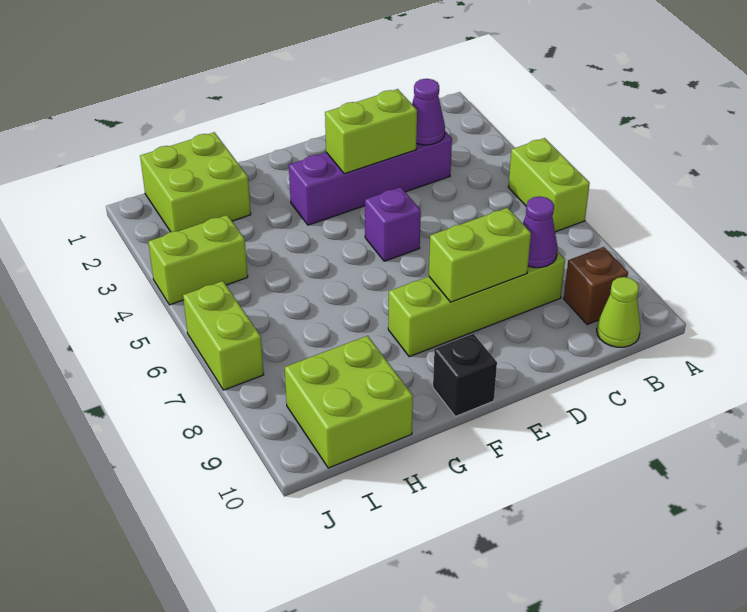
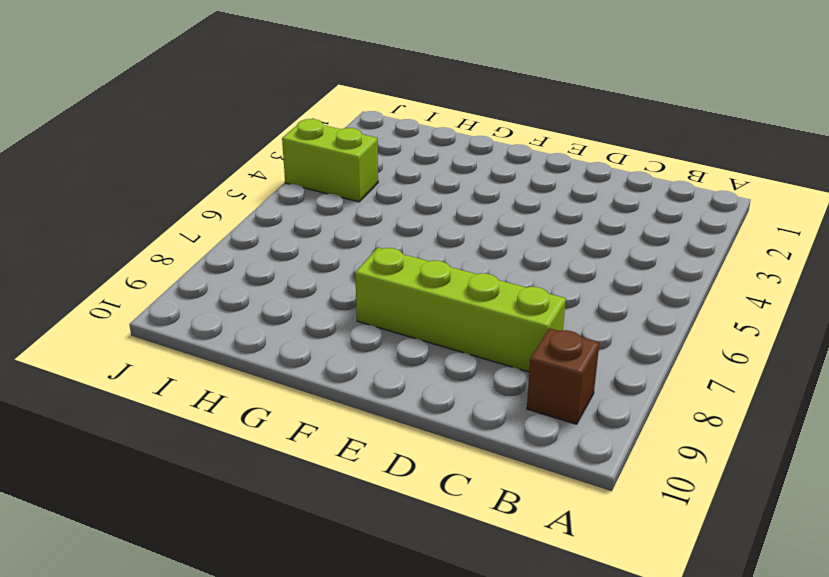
none -> lime brick A5:A6 level 1
none -> lime cone B10 level 1
none -> purple brick C3:F3 level 1

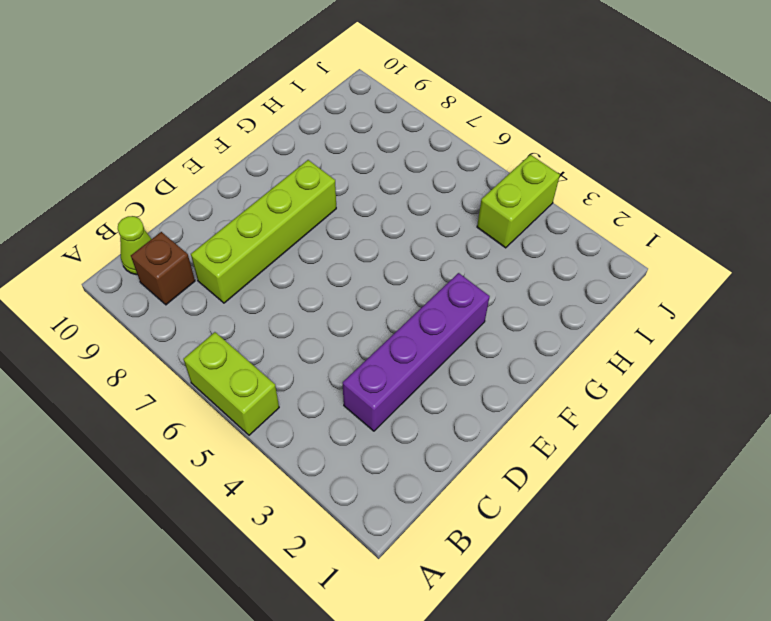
none -> purple brick E5 level 1
none -> black brick F10 level 1
none -> lime brick H1:I2 level 1

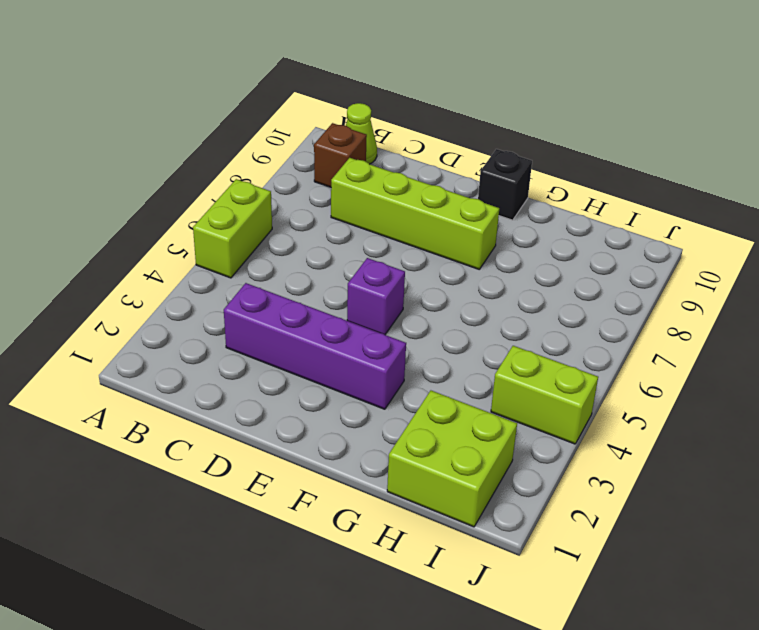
none -> lime brick H9:I10 level 1
none -> lime brick J6:J7 level 1
none -> purple cone C3 level 2

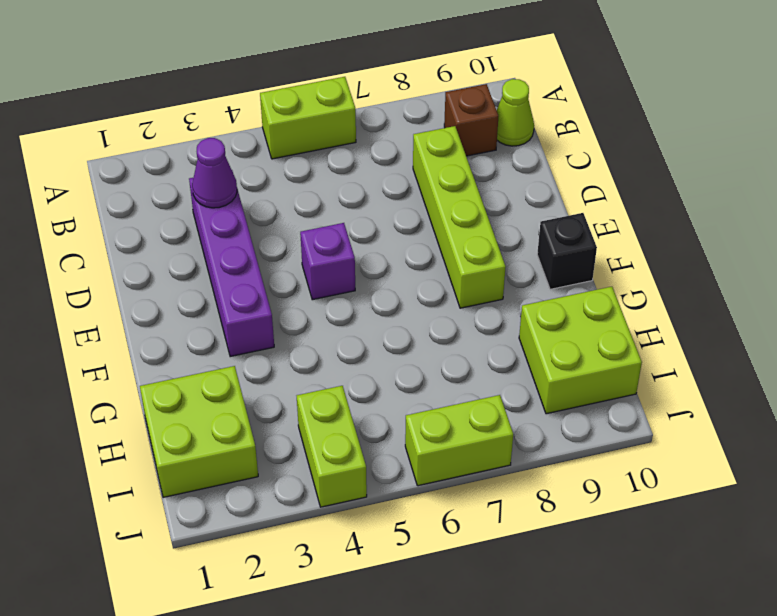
none -> purple cone C8 level 2
none -> lime brick D3:E3 level 2
none -> lime brick D8:E8 level 2

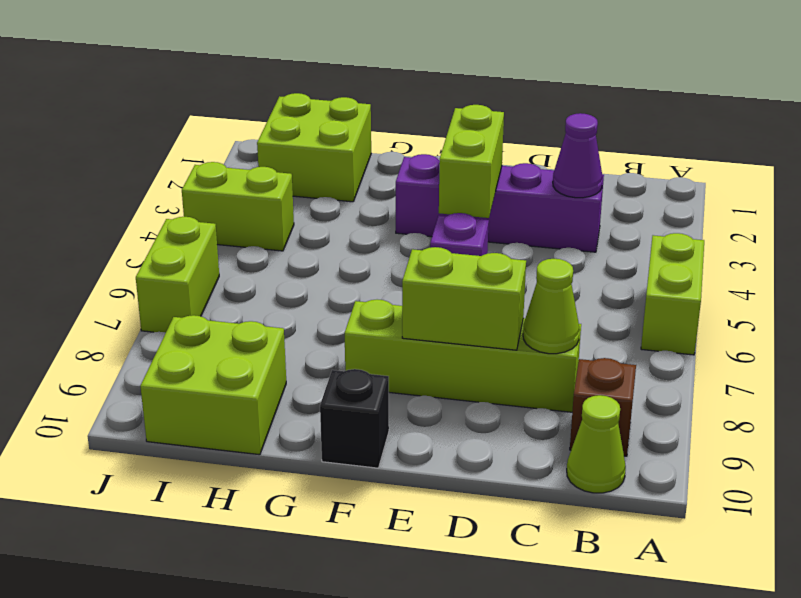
lime cone C8 level 2 -> purple cone C8 level 2
lime brick E3:E4 level 2 -> lime brick D3:E3 level 2

